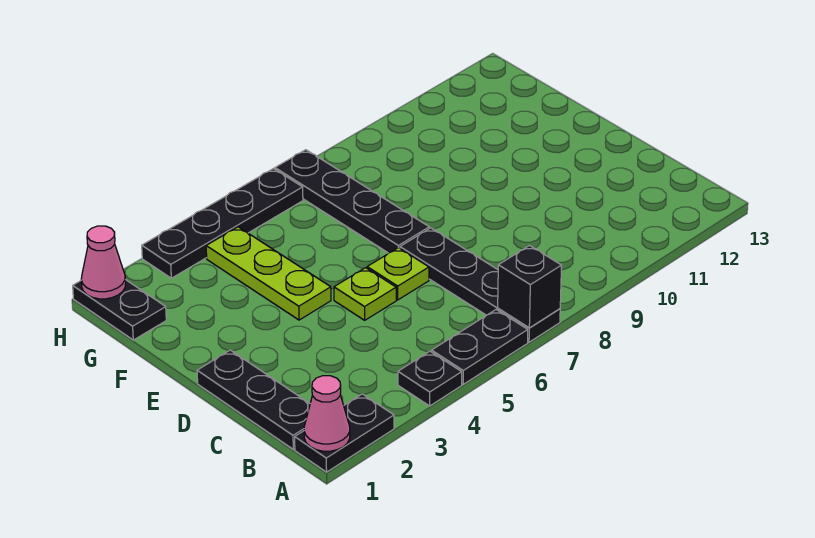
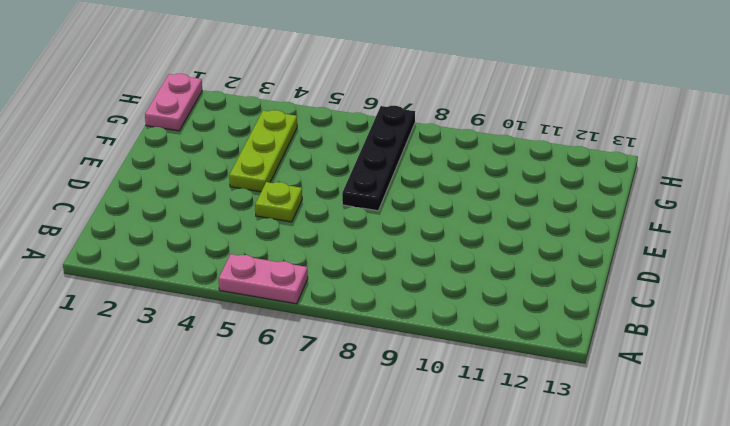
pink plate A5:A6 level 1 -> black plate A5:A6 level 1
pink plate G1:H1 level 1 -> black plate G1:H1 level 1
none -> black plate A1:A2 level 1
none -> black plate A4 level 1
none -> black plate A7:D7 level 1

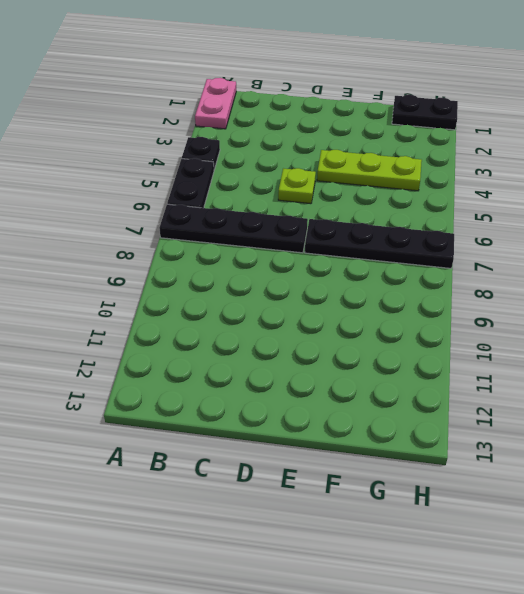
pink plate A1:A2 level 1 -> black plate A1:A2 level 1
none -> black plate B1:D1 level 1
none -> lime plate D6 level 1
none -> black plate H3:H6 level 1

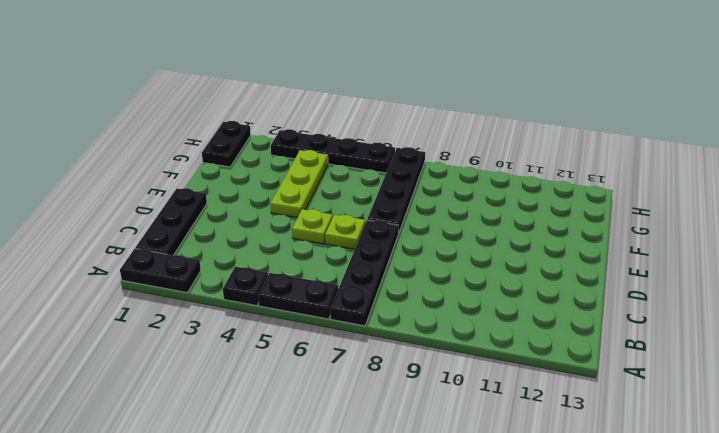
none -> pink cone A1 level 2
none -> black brick A7 level 2
none -> pink cone H1 level 2

